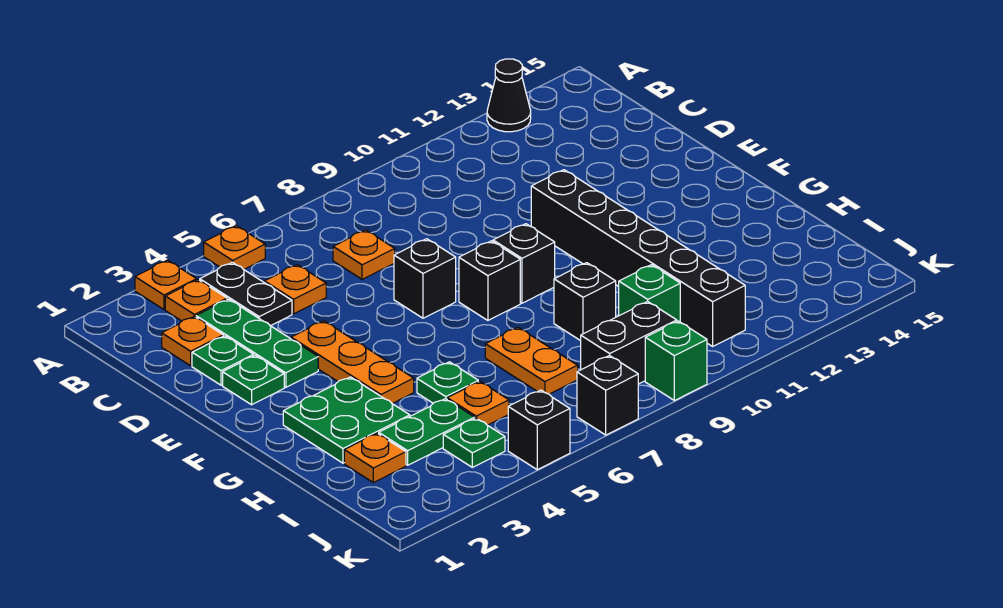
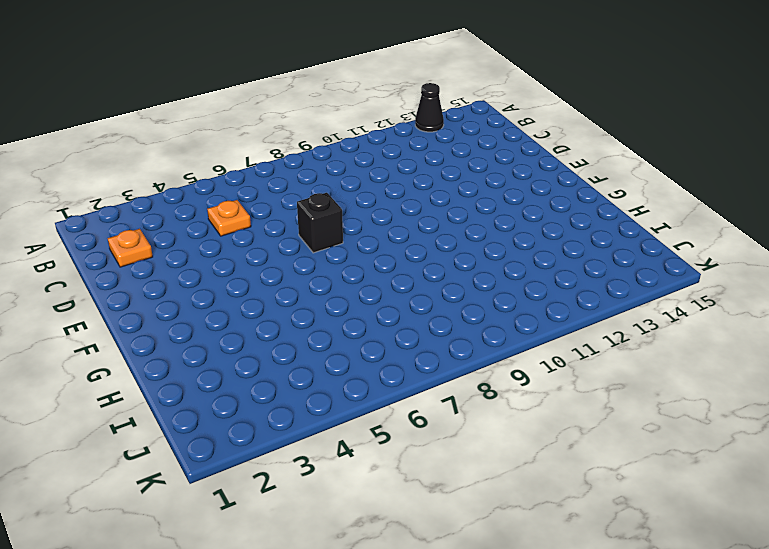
none -> orange plate A3 level 1
none -> orange plate A5 level 1
none -> orange plate B3 level 1

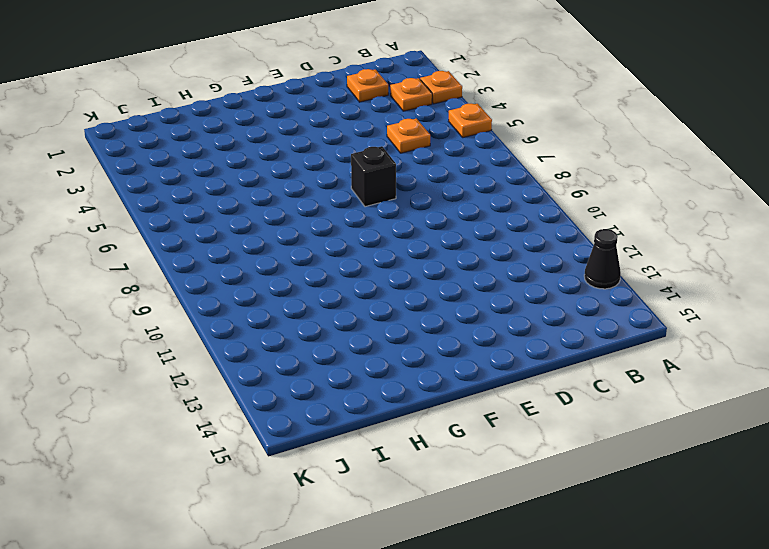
none -> black plate B4:C4 level 1
none -> green plate C3:E3 level 1
none -> orange plate C7 level 1

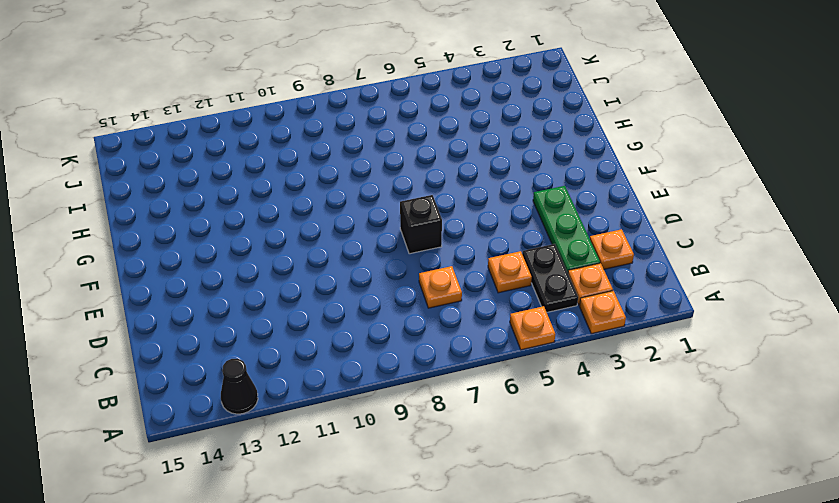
none -> green plate D2 level 1
none -> green plate E2 level 1
none -> orange plate E4:G4 level 1

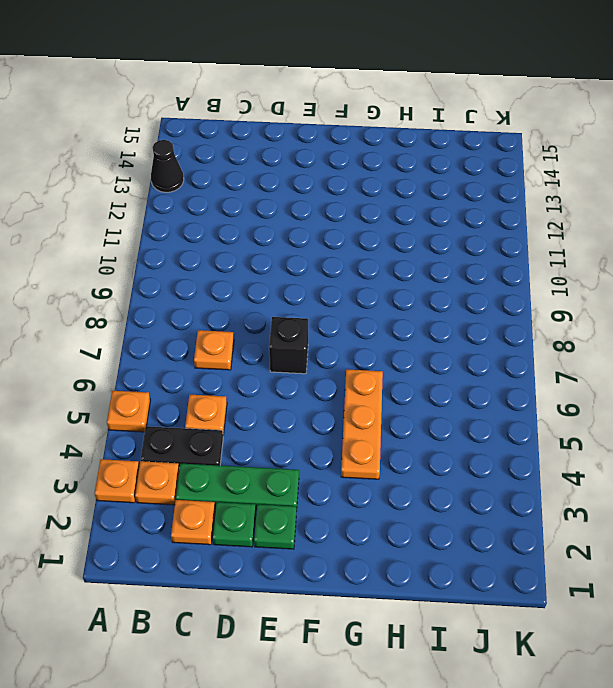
orange plate G4:G6 level 1 -> orange plate E4:G4 level 1
none -> black brick E11:J11 level 1
none -> black brick F8 level 1
none -> black brick F9 level 1

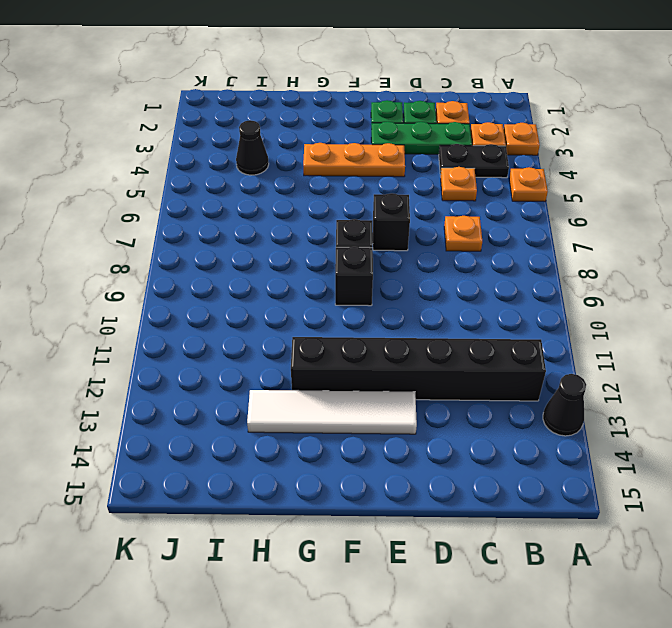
black brick B12:G12 level 1 -> black brick E11:J11 level 1
white tile E13:H13 level 1 -> none
black cone I4 level 1 -> green plate I3:I4 level 1
none -> green plate G2:H3 level 1
none -> green plate H5 level 1
none -> orange plate H7:I7 level 1

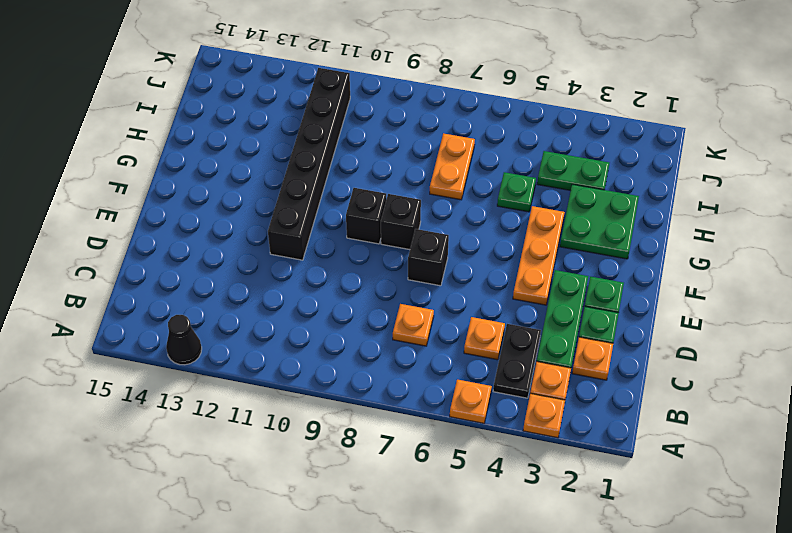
none -> black brick H9 level 1
none -> orange plate I2 level 1
none -> orange plate I5 level 1

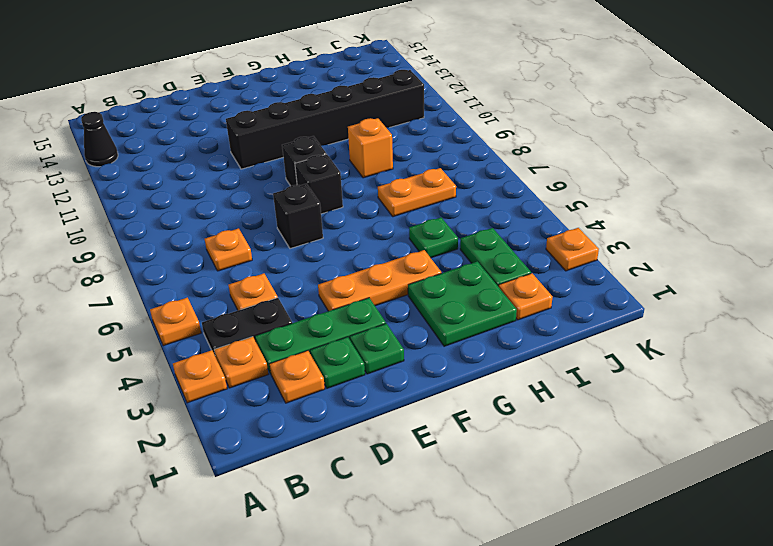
orange brick H9 level 1 -> black brick H9 level 1
orange plate K3 level 1 -> orange plate I5 level 1
none -> green brick I10 level 1
none -> green plate J4 level 1
none -> black brick J8:J9 level 1

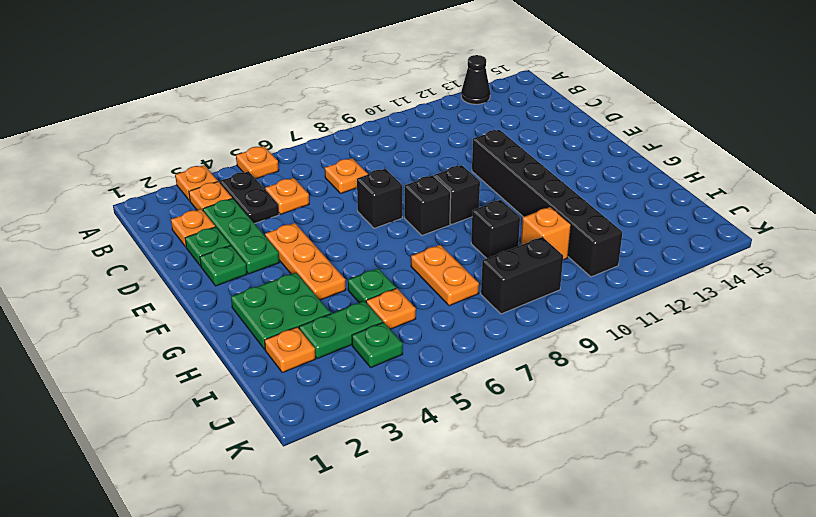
orange brick I10 level 1 -> green brick I10 level 1
none -> black brick K5 level 1
none -> black brick K7 level 1
none -> green brick K9 level 1

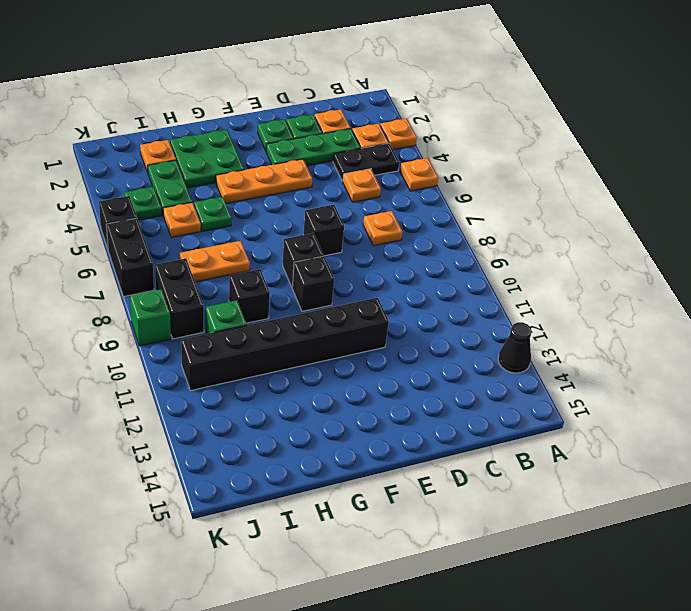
black brick K6:K7 level 1 -> black brick K7 level 1

